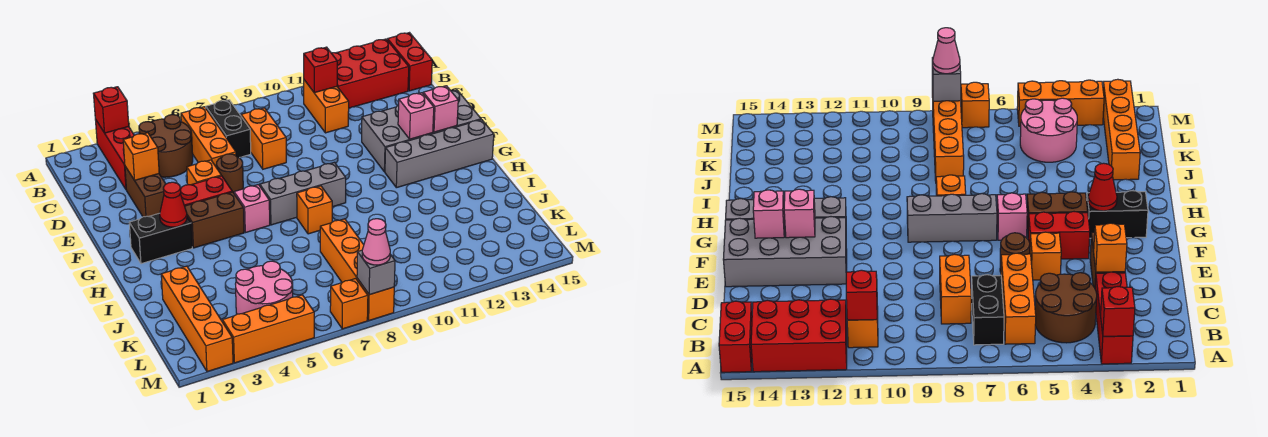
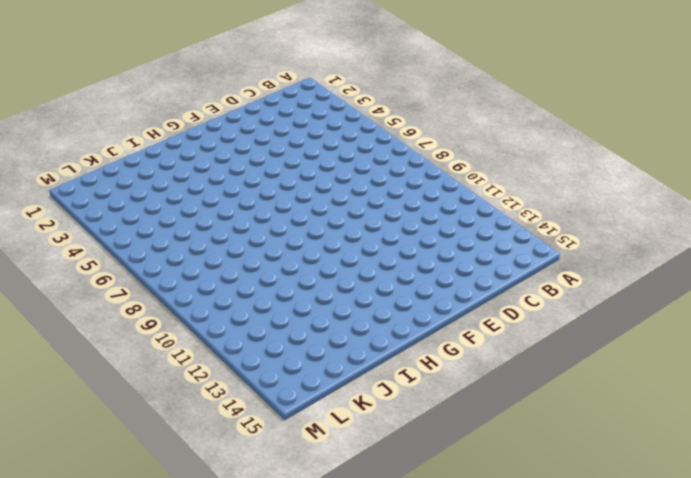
none -> red brick A3:C3 level 1
none -> red brick A12:B14 level 1
none -> red brick A15:B15 level 1
none -> brown round brick B4:C5 level 1

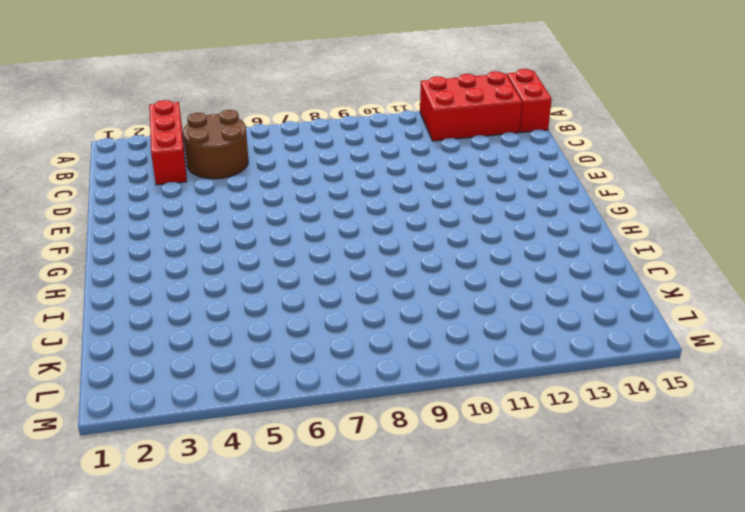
none -> orange brick B6:D6 level 1
none -> black brick B7:C7 level 1
none -> orange brick B11:C11 level 1
none -> orange brick C8:D8 level 1

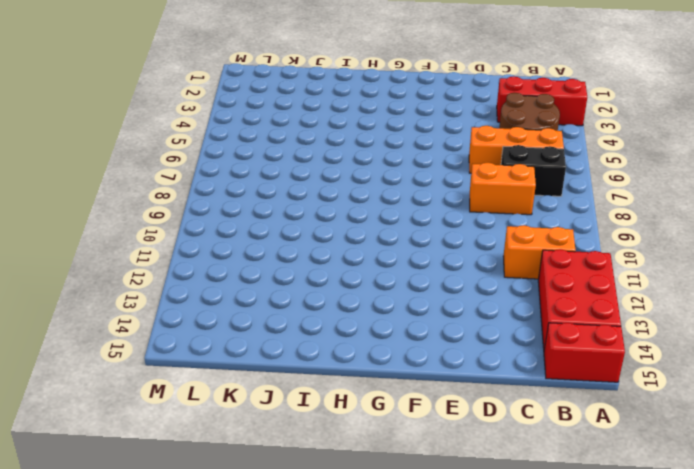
none -> brown brick D3:E3 level 1
none -> orange brick E5 level 1
none -> brown round brick E6 level 1
none -> grey brick E12:F15 level 1

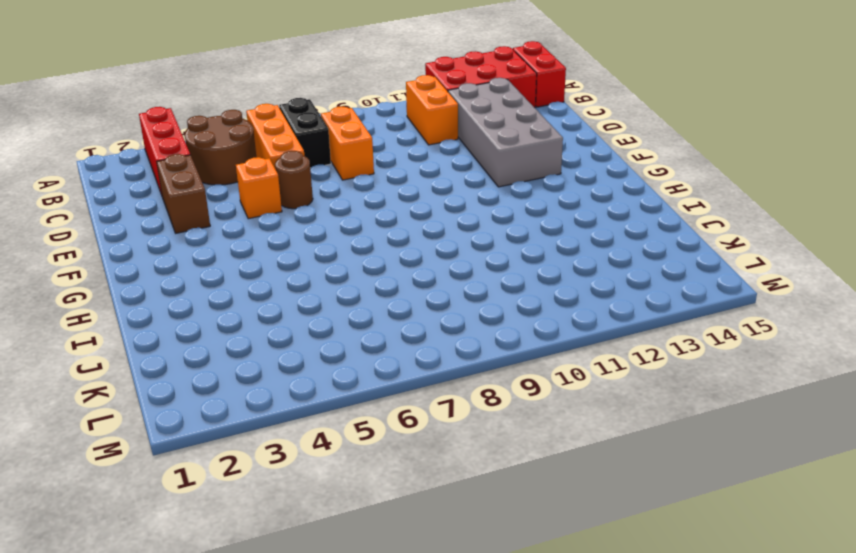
grey brick C12:F13 level 1 -> grey brick E12:F15 level 1
none -> red brick F4:F5 level 1
none -> black brick G2:G3 level 1
none -> brown brick G4:G5 level 1
none -> pink brick G6 level 1

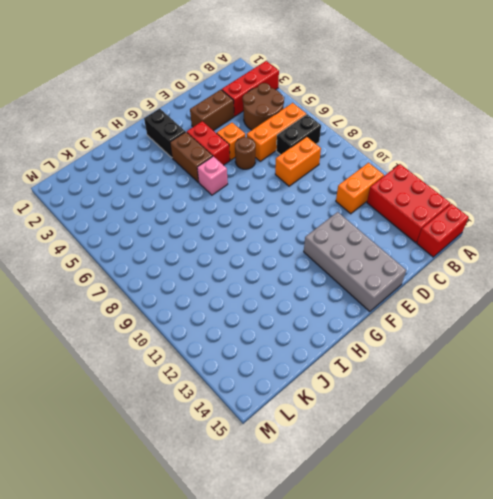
none -> grey brick G7:G9 level 1
none -> grey brick G12:G15 level 1
none -> orange brick H8 level 1
none -> orange brick J2:M2 level 1

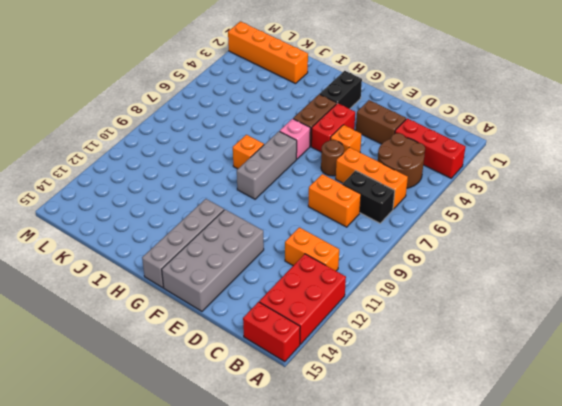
none -> orange brick J8:M8 level 1
none -> pink round brick K4:L5 level 1
none -> orange brick M3:M5 level 1
none -> orange brick M7 level 1

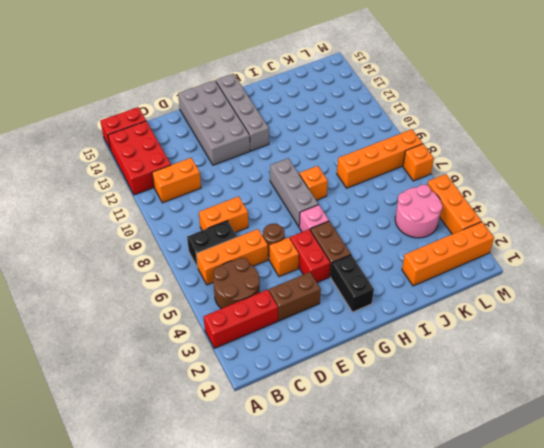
none -> red brick A3 level 2
none -> red brick B11 level 2
none -> orange brick D3 level 2
none -> pink brick F13 level 2

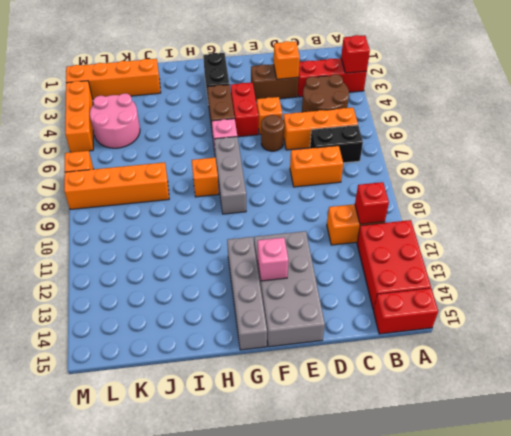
none -> pink brick F14 level 2
none -> red cone G3 level 2
none -> grey brick M8 level 2
none -> pink cone M8 level 3

